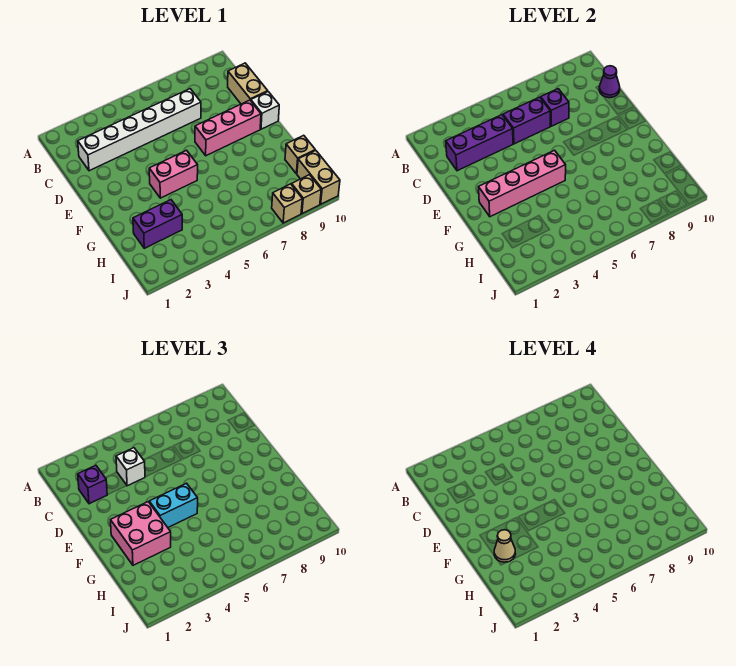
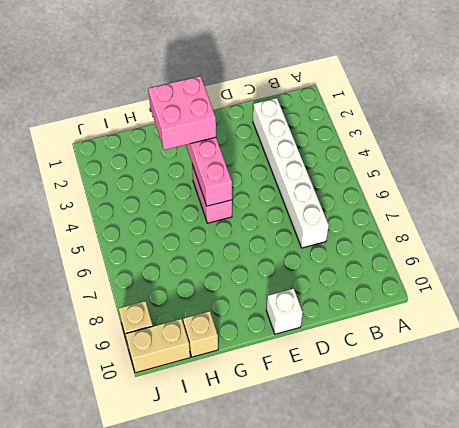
none -> tan brick C10:D10 level 1
none -> pink brick E7:E9 level 1
none -> purple brick H2:H3 level 1

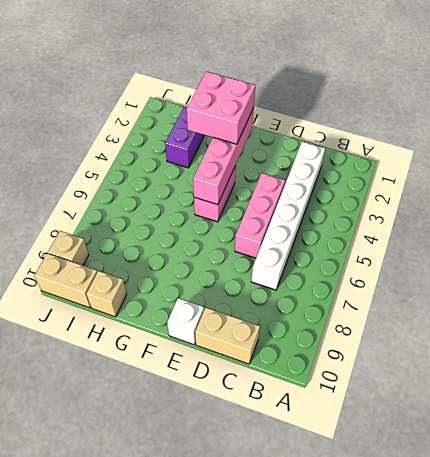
pink brick D4:D6 level 1 -> pink brick E7:E9 level 1
none -> tan brick J8 level 1
none -> purple brick C2:C4 level 2
none -> purple brick C5:C6 level 2

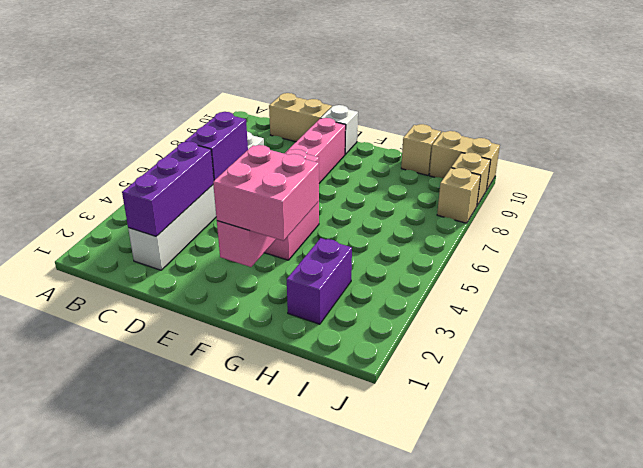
none -> purple brick C7 level 2
none -> purple cone C10 level 2
none -> purple brick C2 level 3

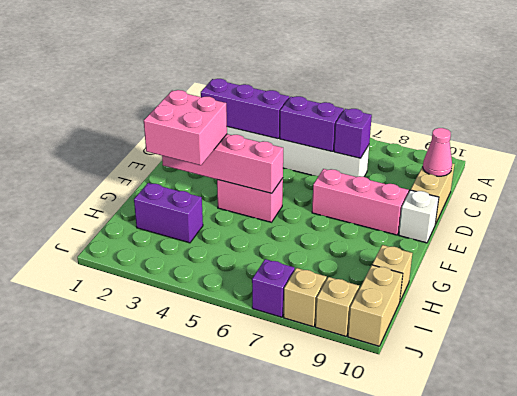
pink cone C10 level 2 -> purple cone C10 level 2
purple brick J7 level 1 -> purple brick C2 level 3
none -> white brick C4 level 3
none -> cyan brick F4:F5 level 3
none -> tan cone G2 level 4

